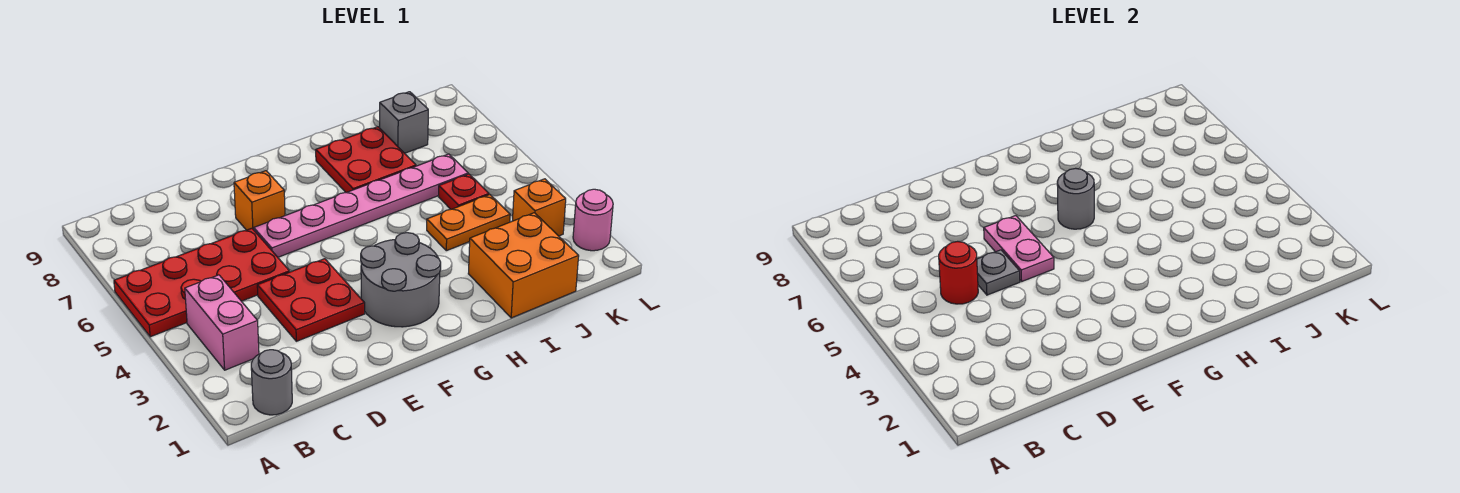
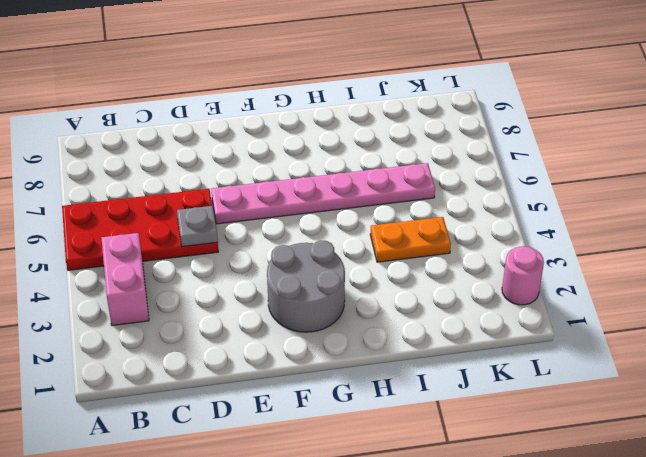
none -> grey round brick B1 level 1
none -> red plate D3:E4 level 1
none -> orange brick E7 level 1

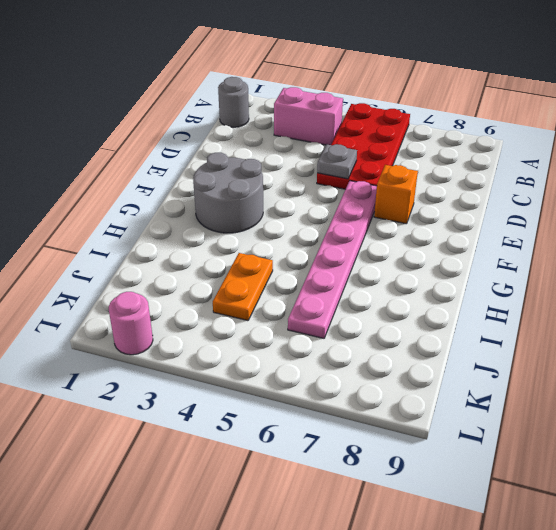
none -> red plate D3:E4 level 1
none -> red plate H7:I8 level 1
none -> orange brick I1:J2 level 1

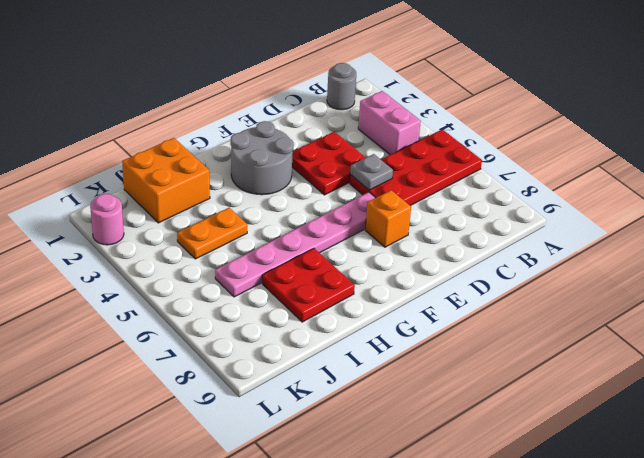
none -> red plate J5 level 1
none -> grey brick J8 level 1
none -> orange brick K3 level 1

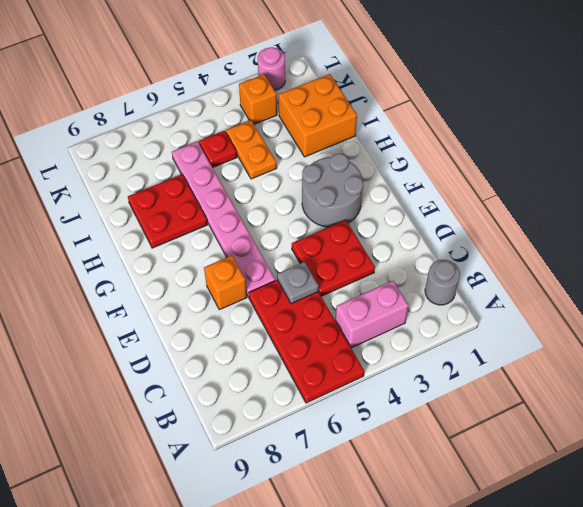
none -> grey brick J8 level 1
none -> red round brick C5 level 2
none -> pink plate E5:E6 level 2

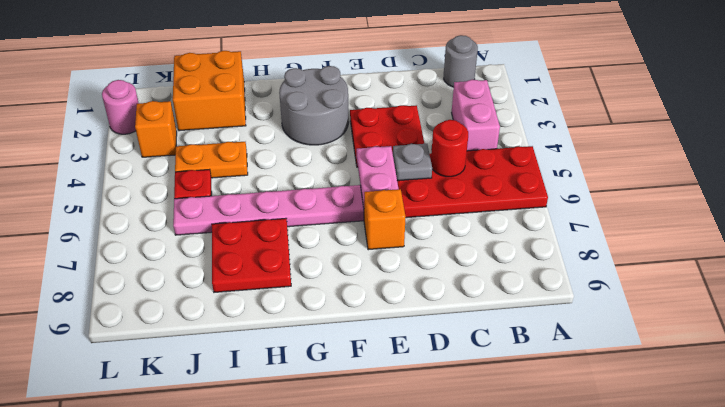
none -> grey brick J8 level 1
none -> grey round brick G6 level 2

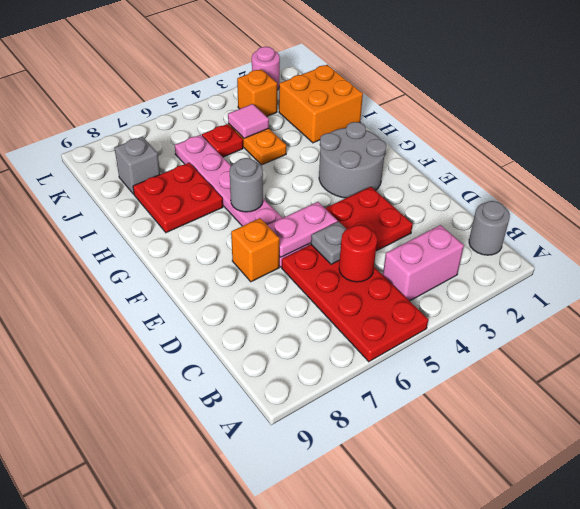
pink tile J4 level 2 -> none

